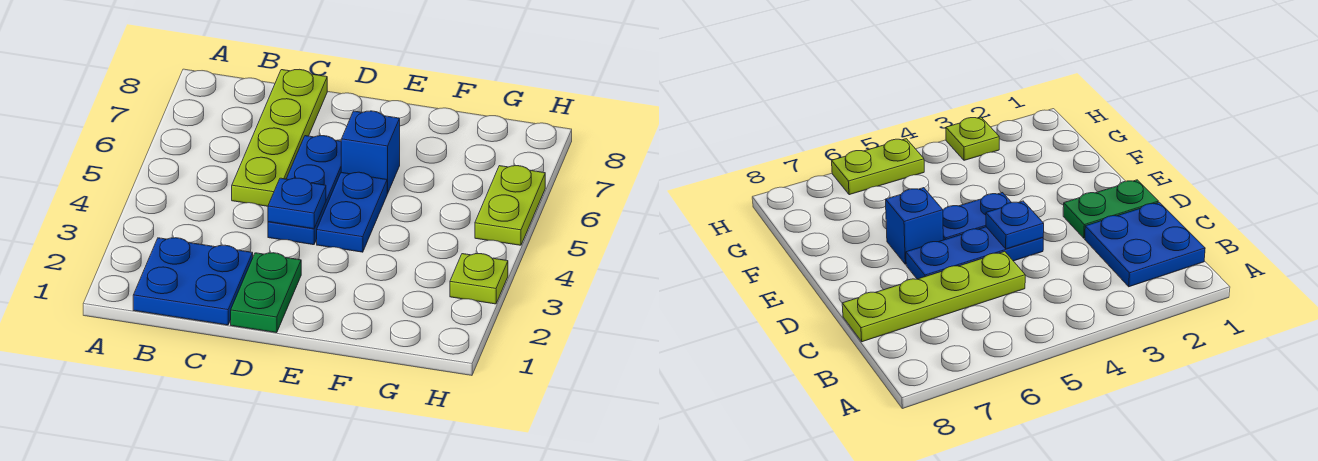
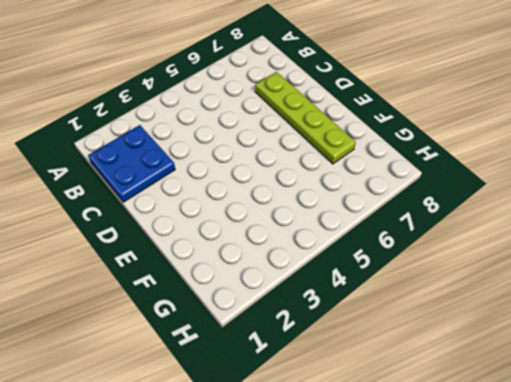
lime plate C7:F7 level 1 -> lime plate C5:C8 level 1
none -> green plate D1:D2 level 1
none -> blue plate D4:D6 level 1

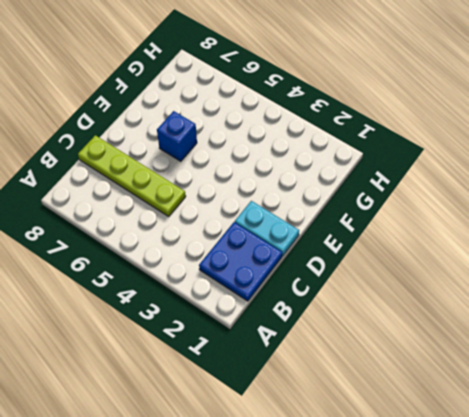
cyan plate D1:D2 level 1 -> green plate D1:D2 level 1
none -> blue plate D4:D6 level 1
none -> blue plate E4:E5 level 1

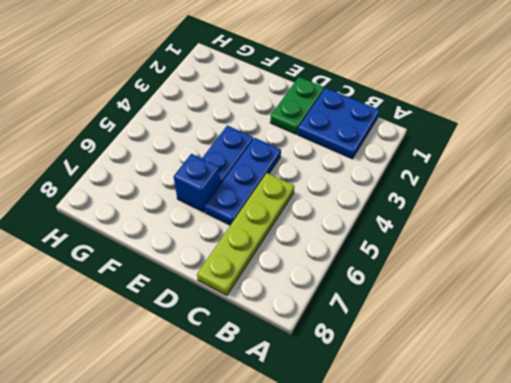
none -> lime plate H3 level 1
none -> lime plate H5:H6 level 1

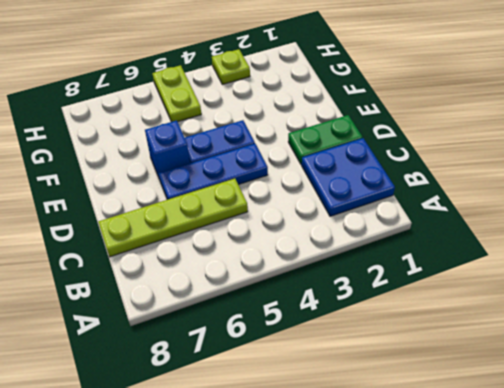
lime plate G5:H5 level 1 -> lime plate H5:H6 level 1
none -> blue plate D4 level 2

